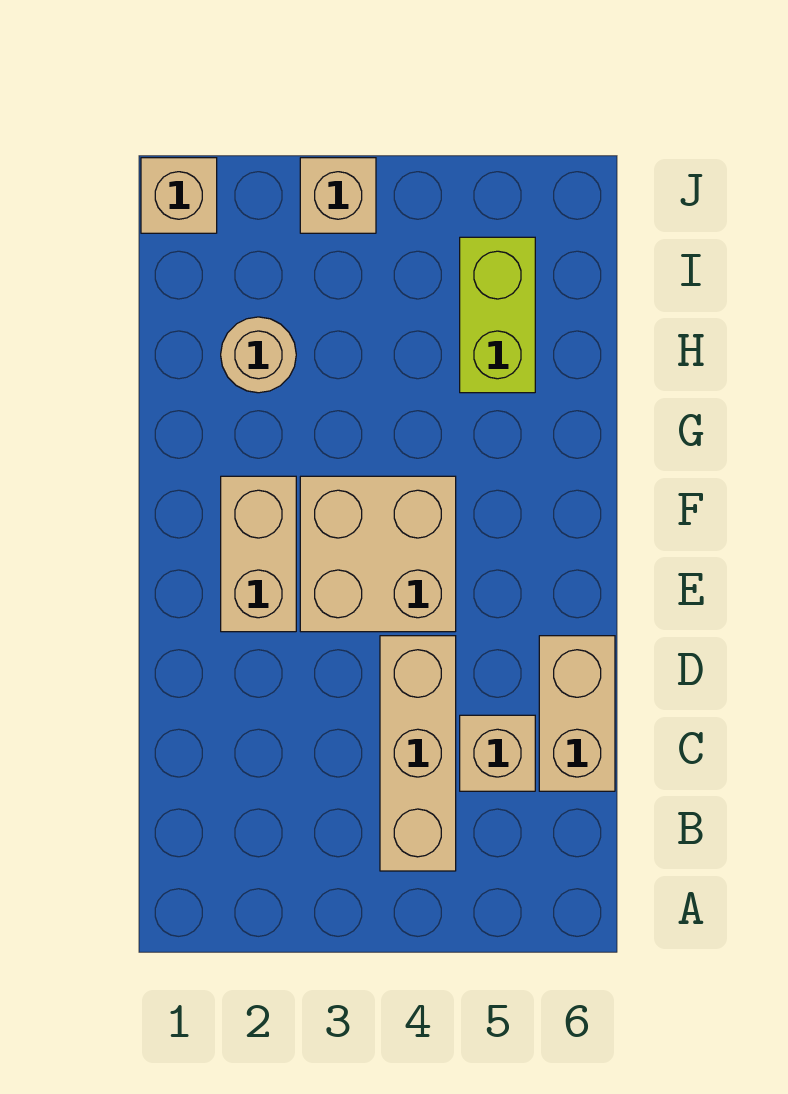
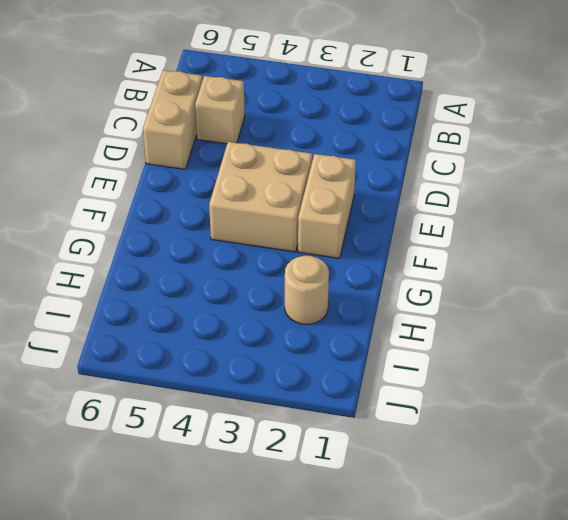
none -> tan brick B4:D4 level 1
none -> lime brick H5:I5 level 1

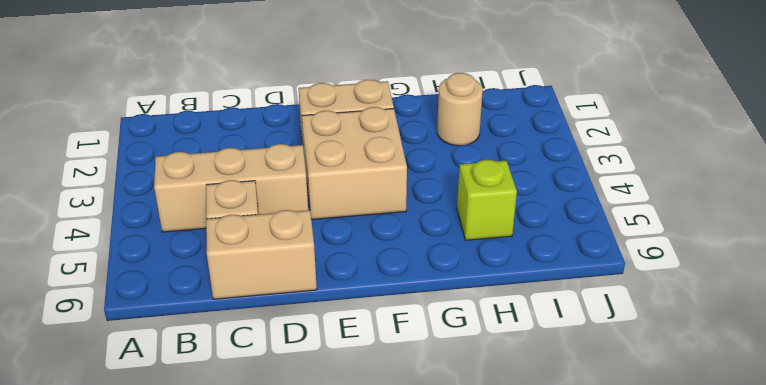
lime brick H5 level 1 -> lime brick H5:I5 level 1
none -> tan brick J1 level 1
none -> tan brick J3 level 1

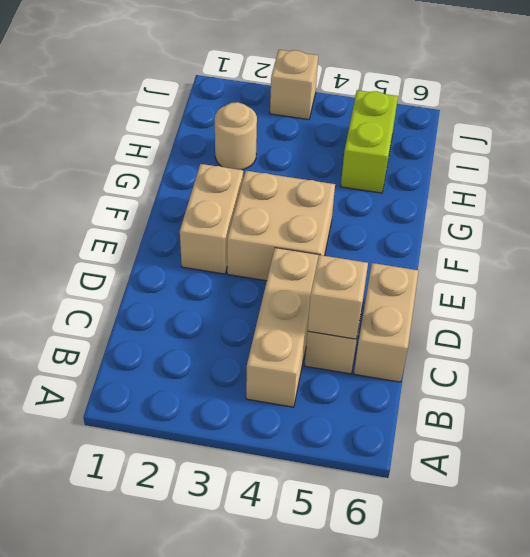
tan brick C5 level 2 -> tan brick J1 level 1

